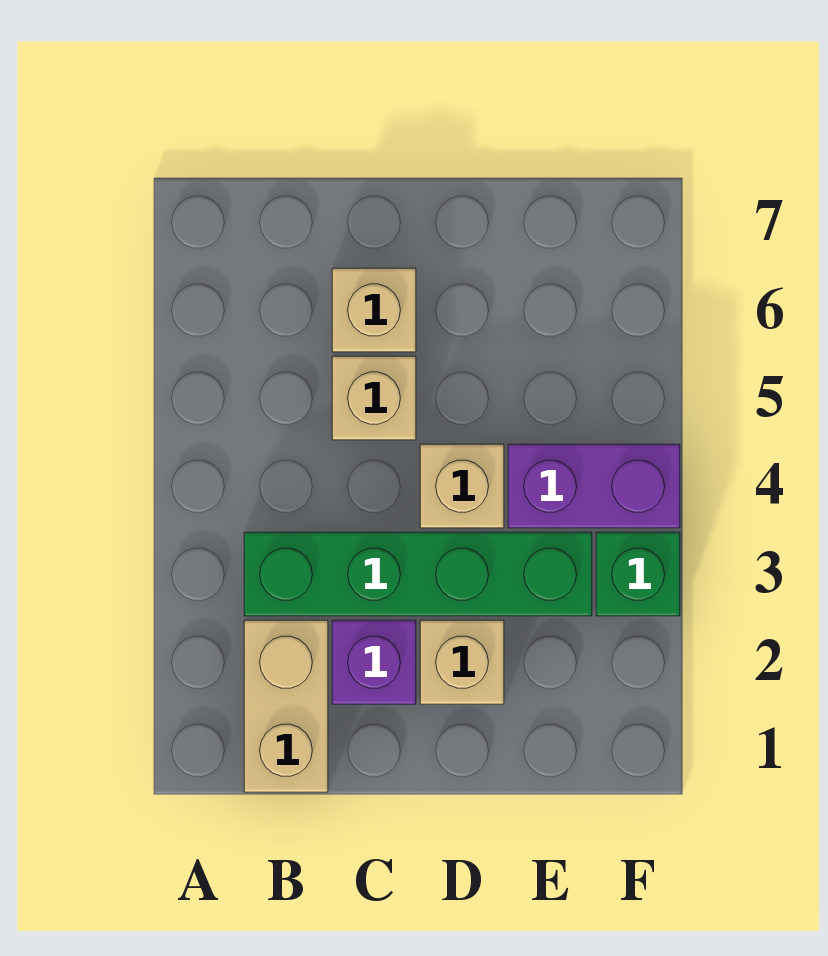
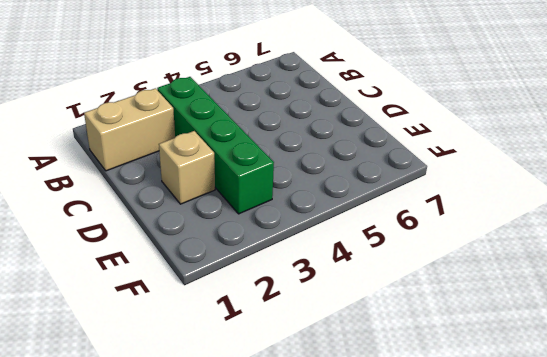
none -> purple brick C2 level 1
none -> tan brick C5 level 1

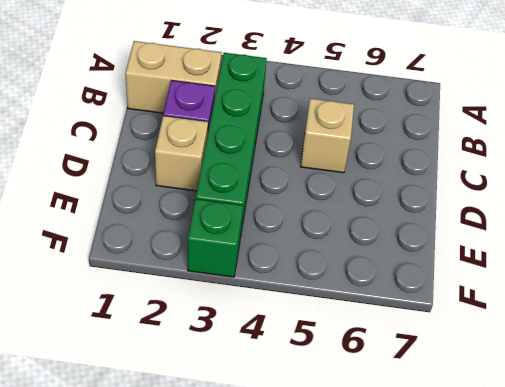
none -> tan brick C6 level 1
none -> tan brick D4 level 1

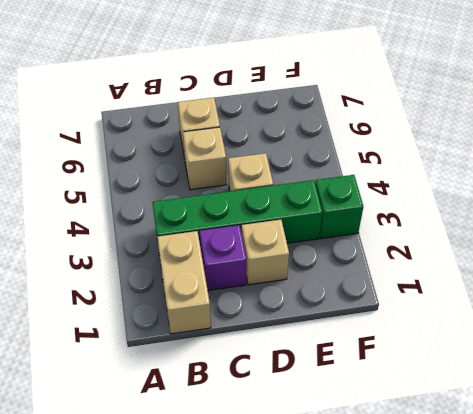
none -> purple brick E4:F4 level 1

